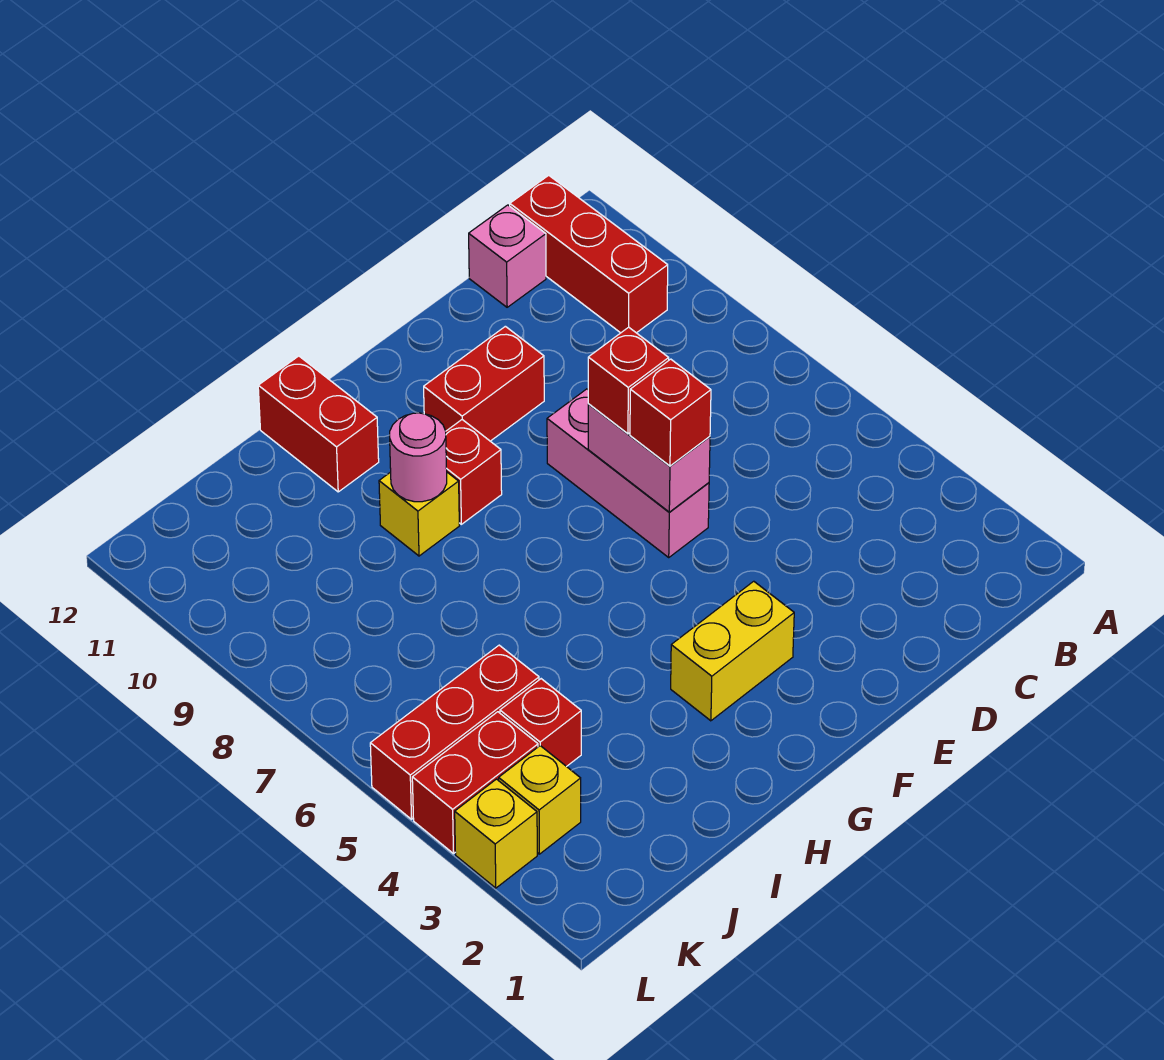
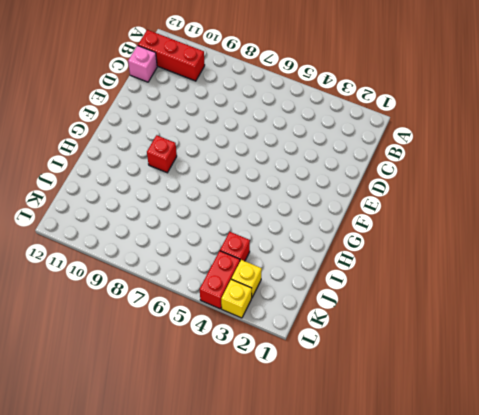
none -> pink brick E6:E8 level 1
none -> red brick E10:F10 level 1
none -> yellow brick F3:G3 level 1

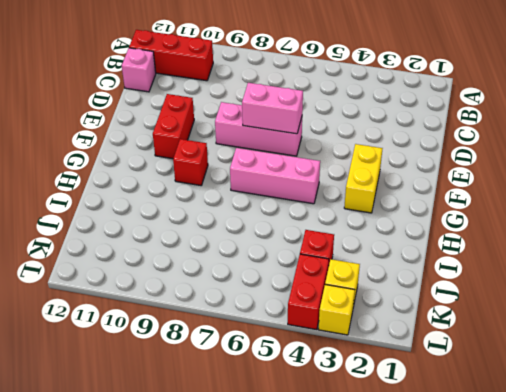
pink brick G5:G7 level 1 -> none
none -> yellow brick H9 level 1
none -> red brick H11:H12 level 1
none -> red brick J5:L5 level 1

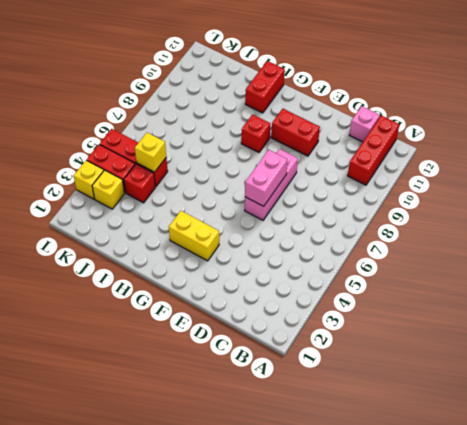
yellow brick J5 level 2 -> yellow brick H9 level 1
none -> pink round brick H9 level 2
none -> red brick E6 level 3
none -> red brick E7 level 3

